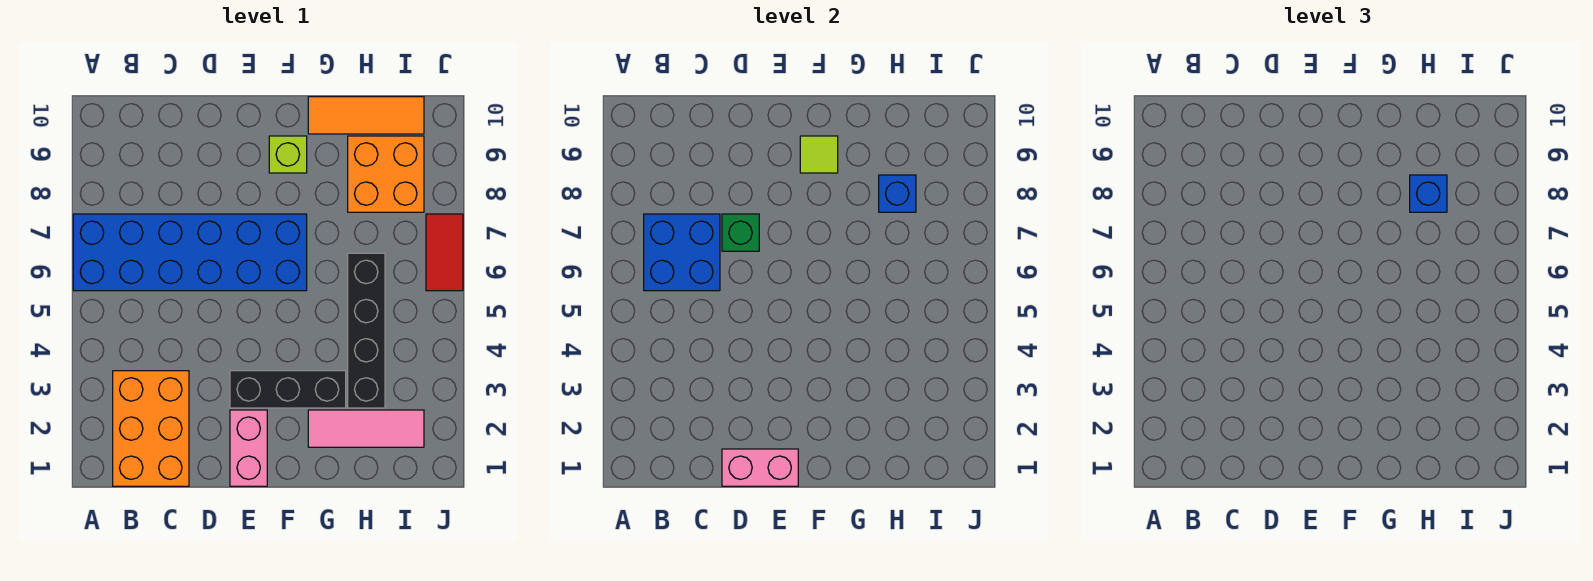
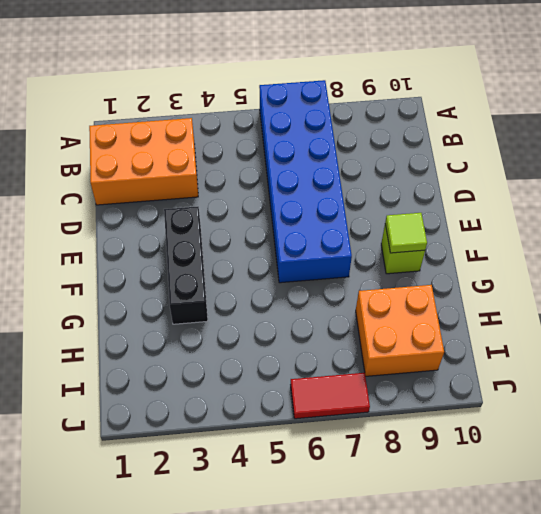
none -> pink brick E1:E2 level 1
none -> pink tile G2:I2 level 1
none -> orange tile G10:I10 level 1

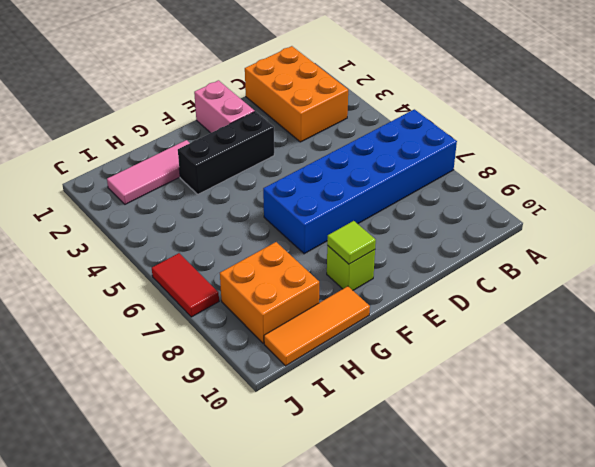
none -> black brick H3:H6 level 1
none -> blue brick B6:C7 level 2
none -> pink brick D1:E1 level 2

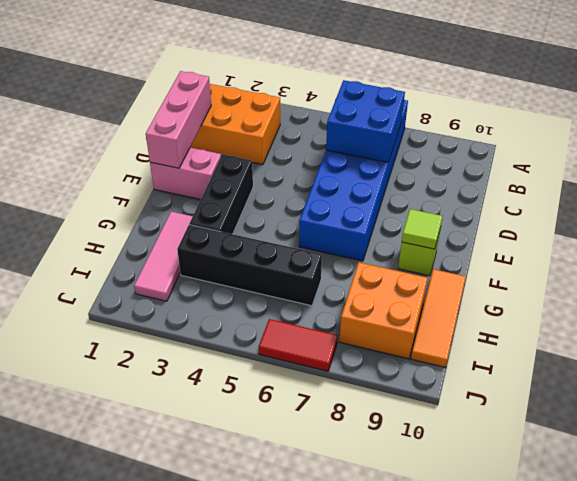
pink brick C1:E1 level 2 -> pink brick D1:E1 level 2
none -> green brick D7 level 2
none -> blue brick H8 level 2
none -> blue brick H8 level 3

